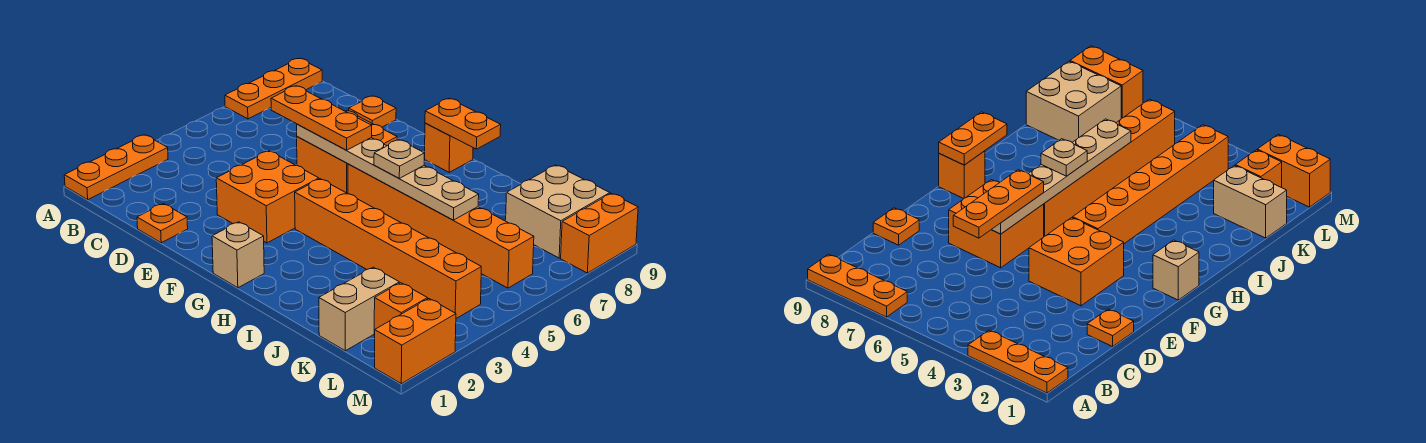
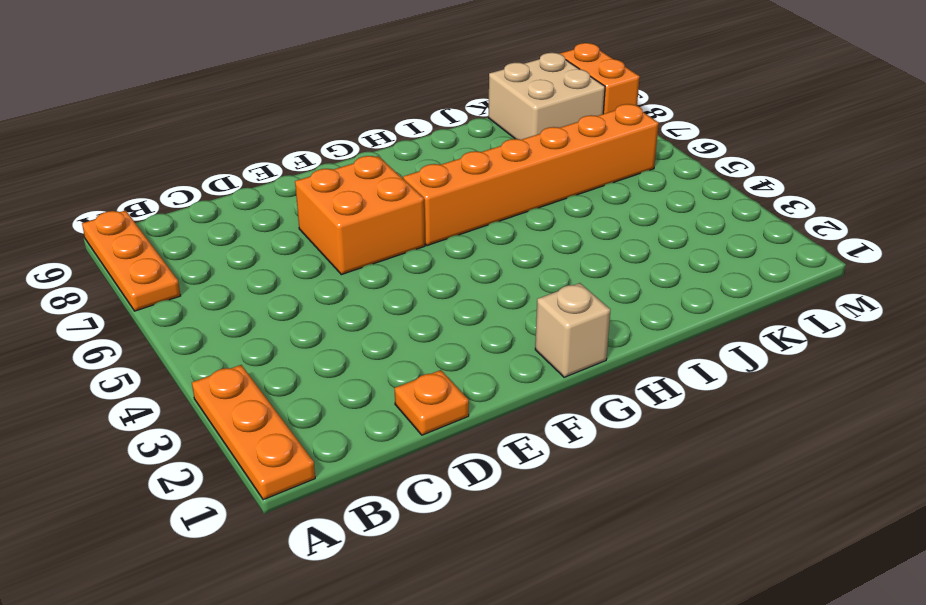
none -> orange plate D9 level 1
none -> orange brick E3:F4 level 1
none -> orange brick G4:L4 level 1

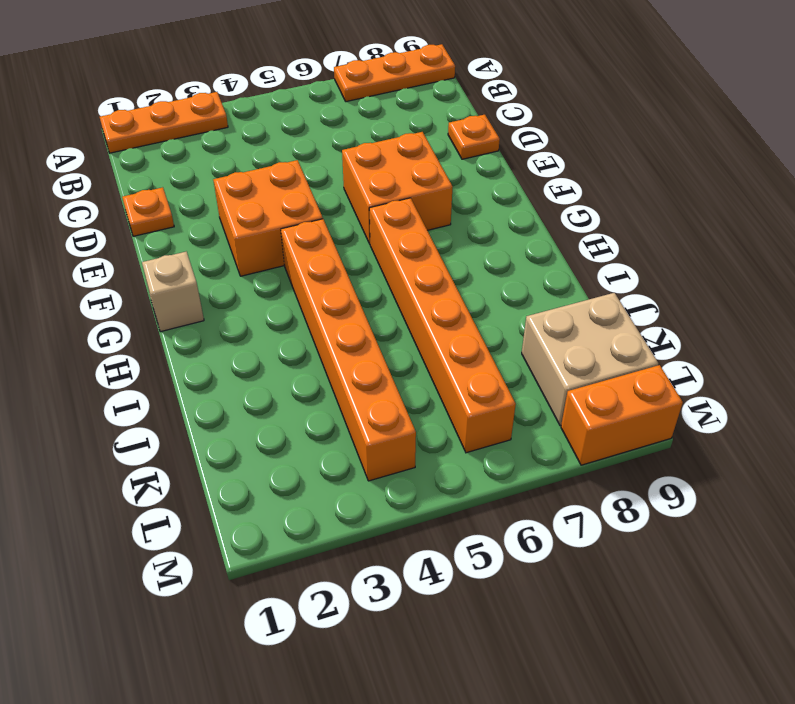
none -> orange brick G9 level 1
none -> tan brick K1:K2 level 1
none -> orange brick L2 level 1

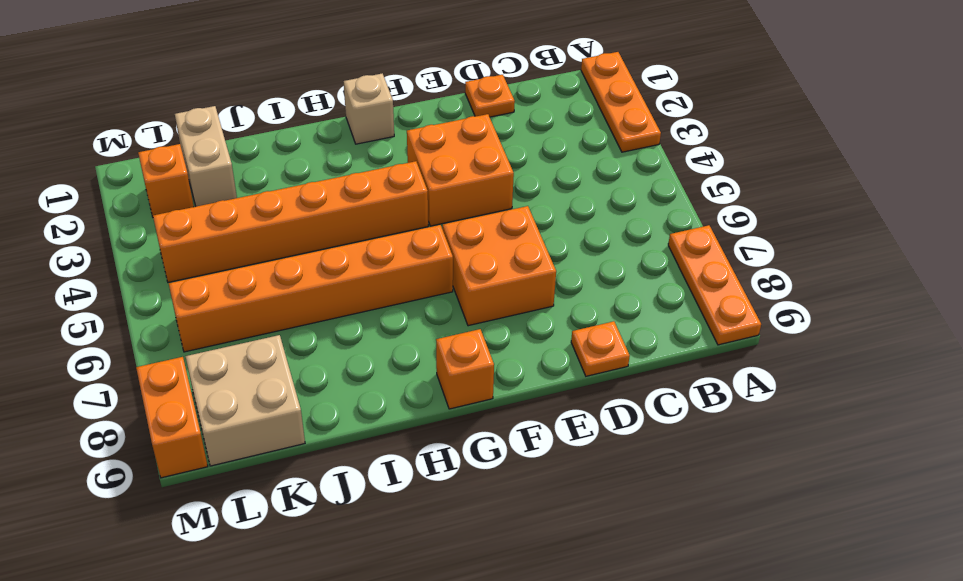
none -> orange brick M1:M2 level 1
none -> tan plate E6:J6 level 2
none -> orange plate G9:H9 level 2

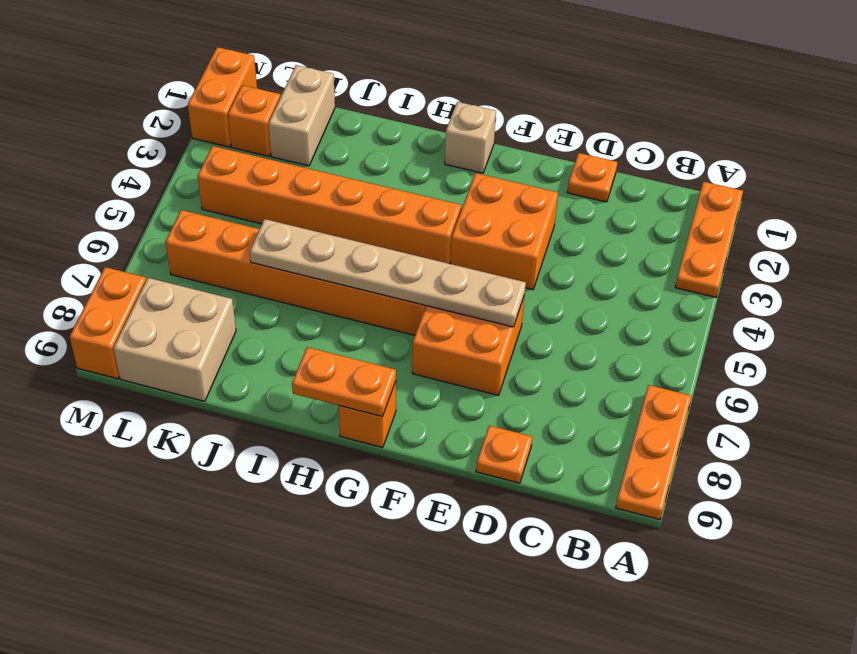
none -> orange plate D6:F6 level 3
none -> tan plate H6 level 3

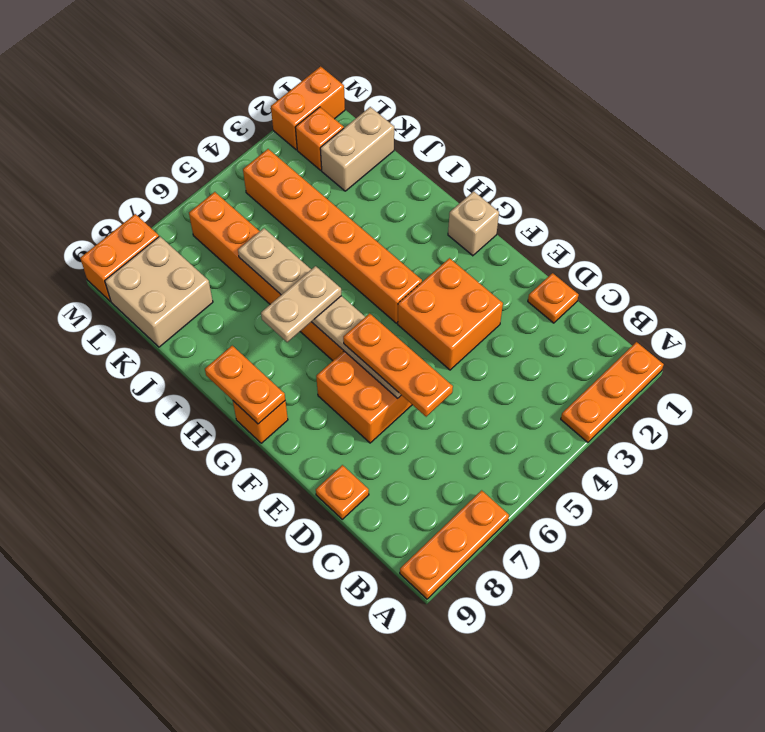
tan plate H6:H7 level 3 -> tan plate H6 level 3

